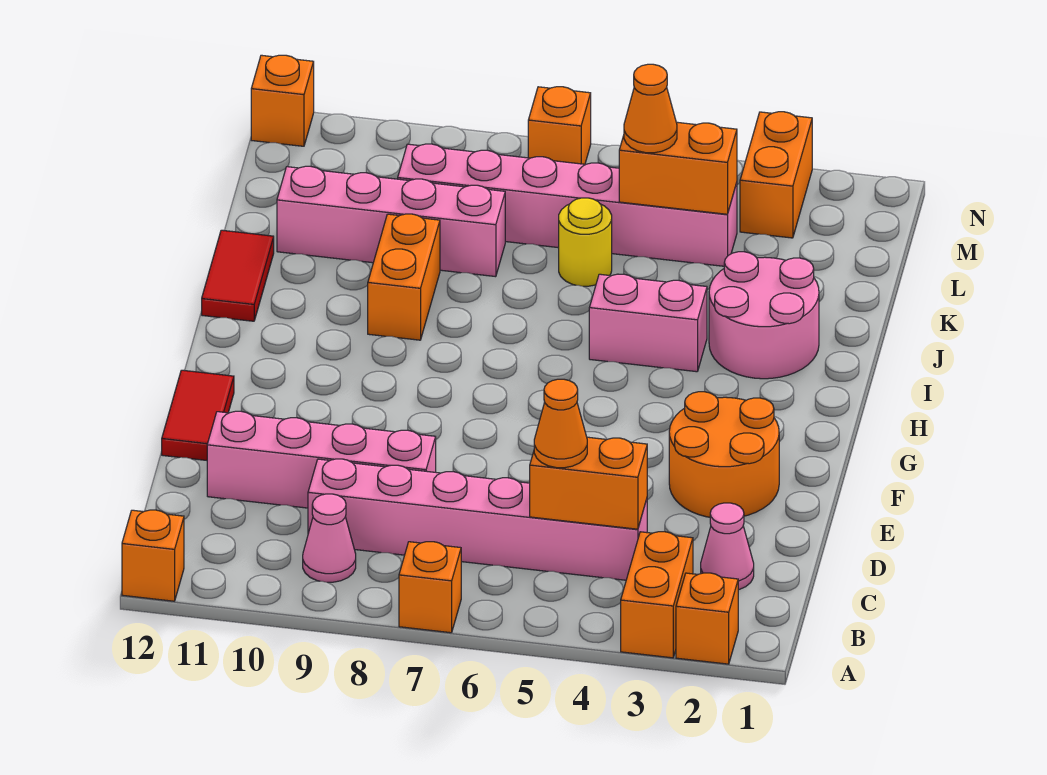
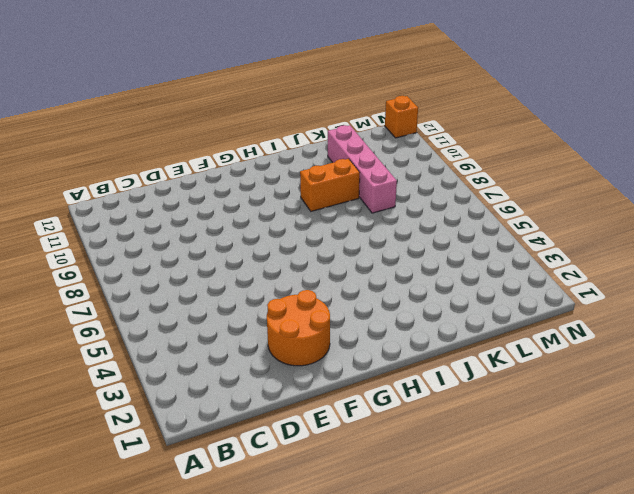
none -> orange brick A2 level 1
none -> orange brick A3:B3 level 1
none -> orange brick A7 level 1

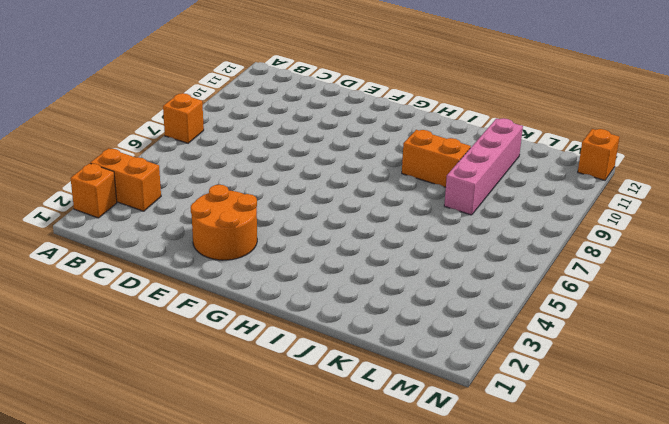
none -> orange brick A12 level 1
none -> pink cone B9 level 1
none -> pink cone C2 level 1

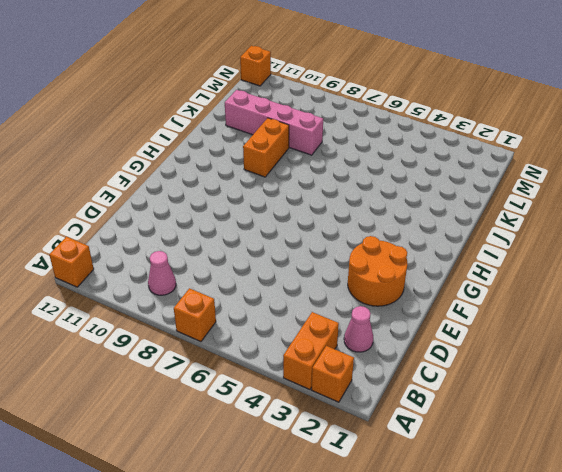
none -> pink brick C4:C9 level 1
none -> pink brick D8:D11 level 1
none -> red tile E12:F12 level 1

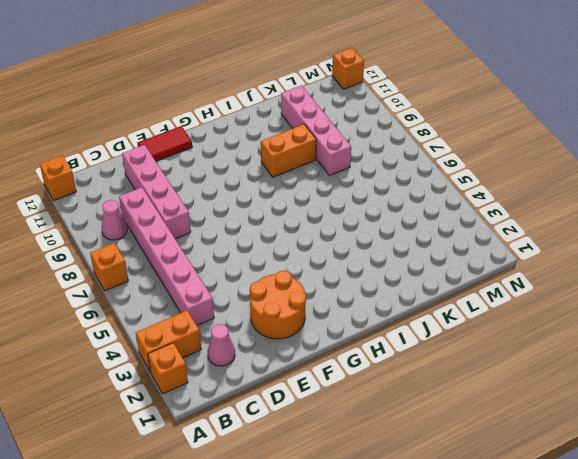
none -> pink round brick I2:J3 level 1
none -> pink brick I4:I5 level 1
none -> red tile I12:J12 level 1

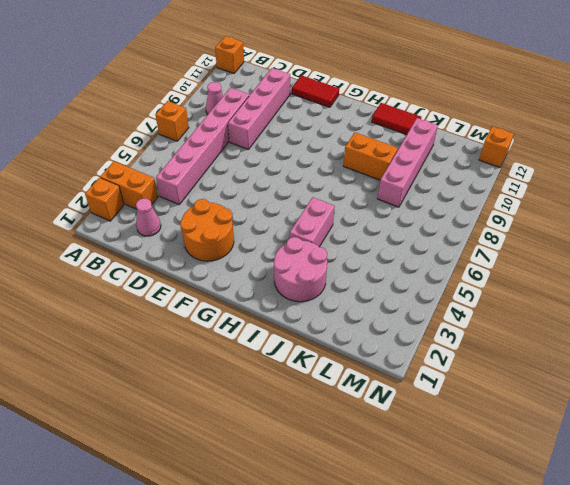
none -> yellow round brick K6 level 1
none -> pink brick L4:L9 level 1
none -> orange brick M3:N3 level 1

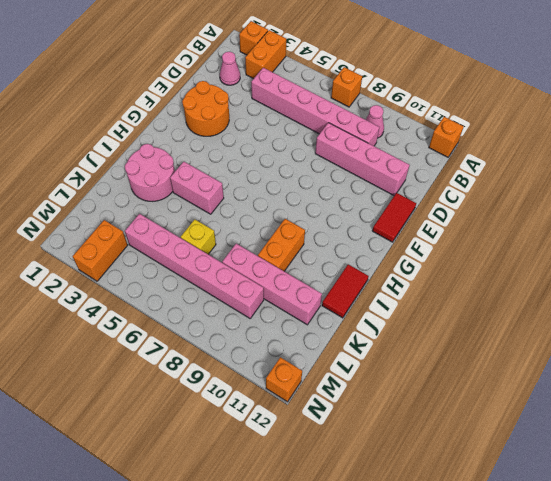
yellow brick K6 level 1 -> yellow round brick K6 level 1
none -> orange brick N7 level 1
none -> orange brick C4:C5 level 2
none -> orange brick L4:L5 level 2

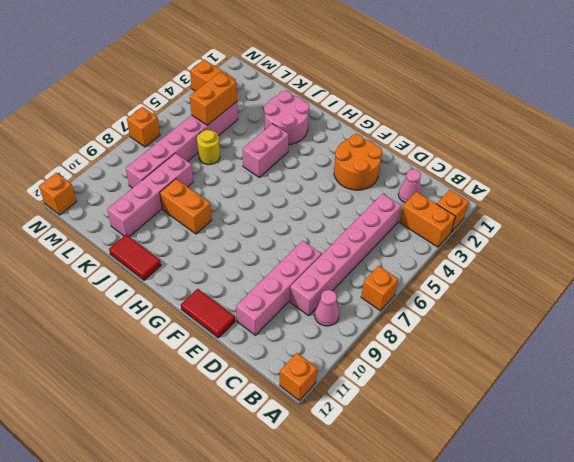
none -> orange brick C4:C5 level 2
none -> orange cone C5 level 3
none -> orange cone L5 level 3

